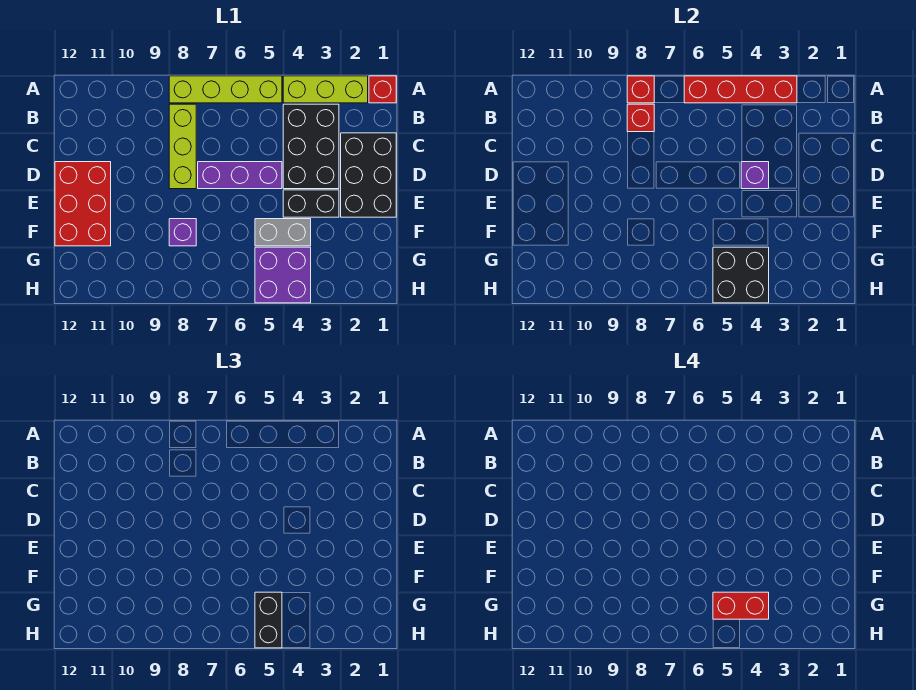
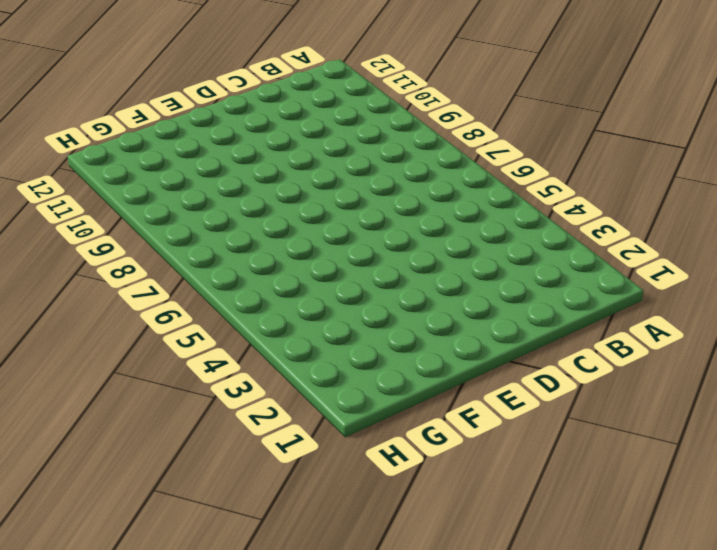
none -> red brick A1 level 1
none -> lime brick A2:A4 level 1
none -> lime brick A5:A8 level 1

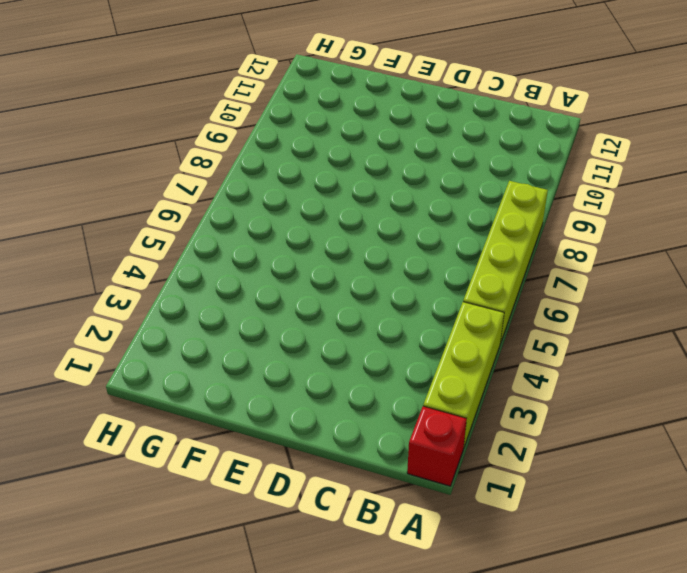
none -> black brick B3:D4 level 1
none -> lime brick B8:D8 level 1
none -> black brick C1:E2 level 1

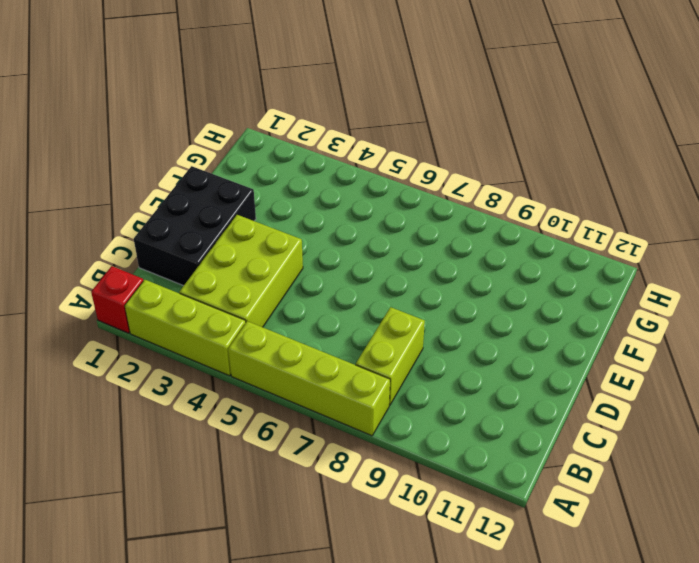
lime brick B3:D4 level 1 -> black brick B3:D4 level 1
lime brick B8:C8 level 1 -> lime brick B8:D8 level 1
none -> purple brick D5:D7 level 1
none -> red brick D11:F12 level 1
none -> black brick E3:E4 level 1

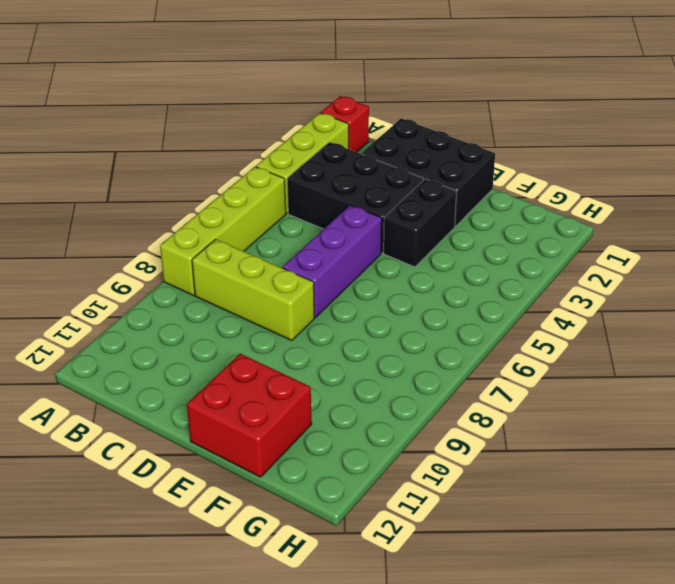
red brick E11:F12 level 1 -> red brick D11:F12 level 1
none -> grey brick F4:F5 level 1
none -> purple brick F8 level 1
none -> purple brick G4:H5 level 1

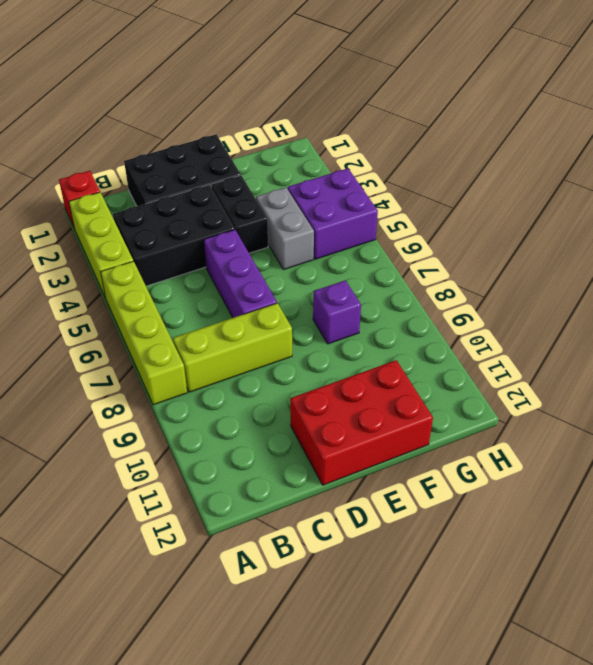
none -> red brick A3:A6 level 2
none -> red brick A8 level 2
none -> red brick B8 level 2

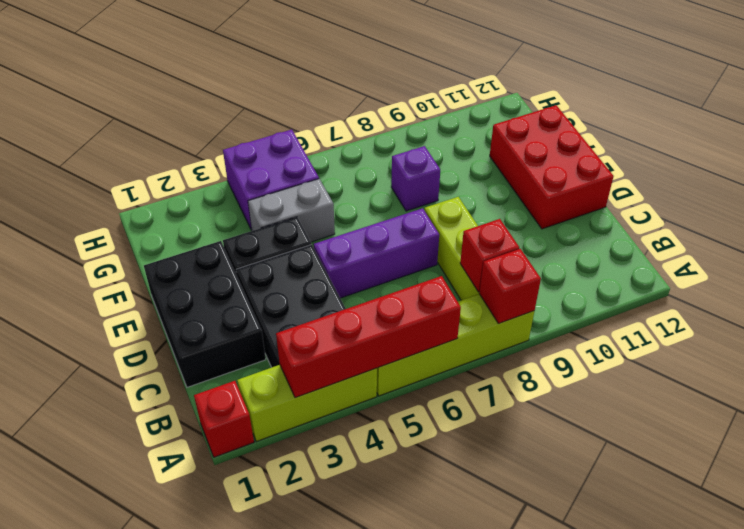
none -> purple brick D4 level 2
none -> black brick G4:H5 level 2
none -> black brick G5:H5 level 3

